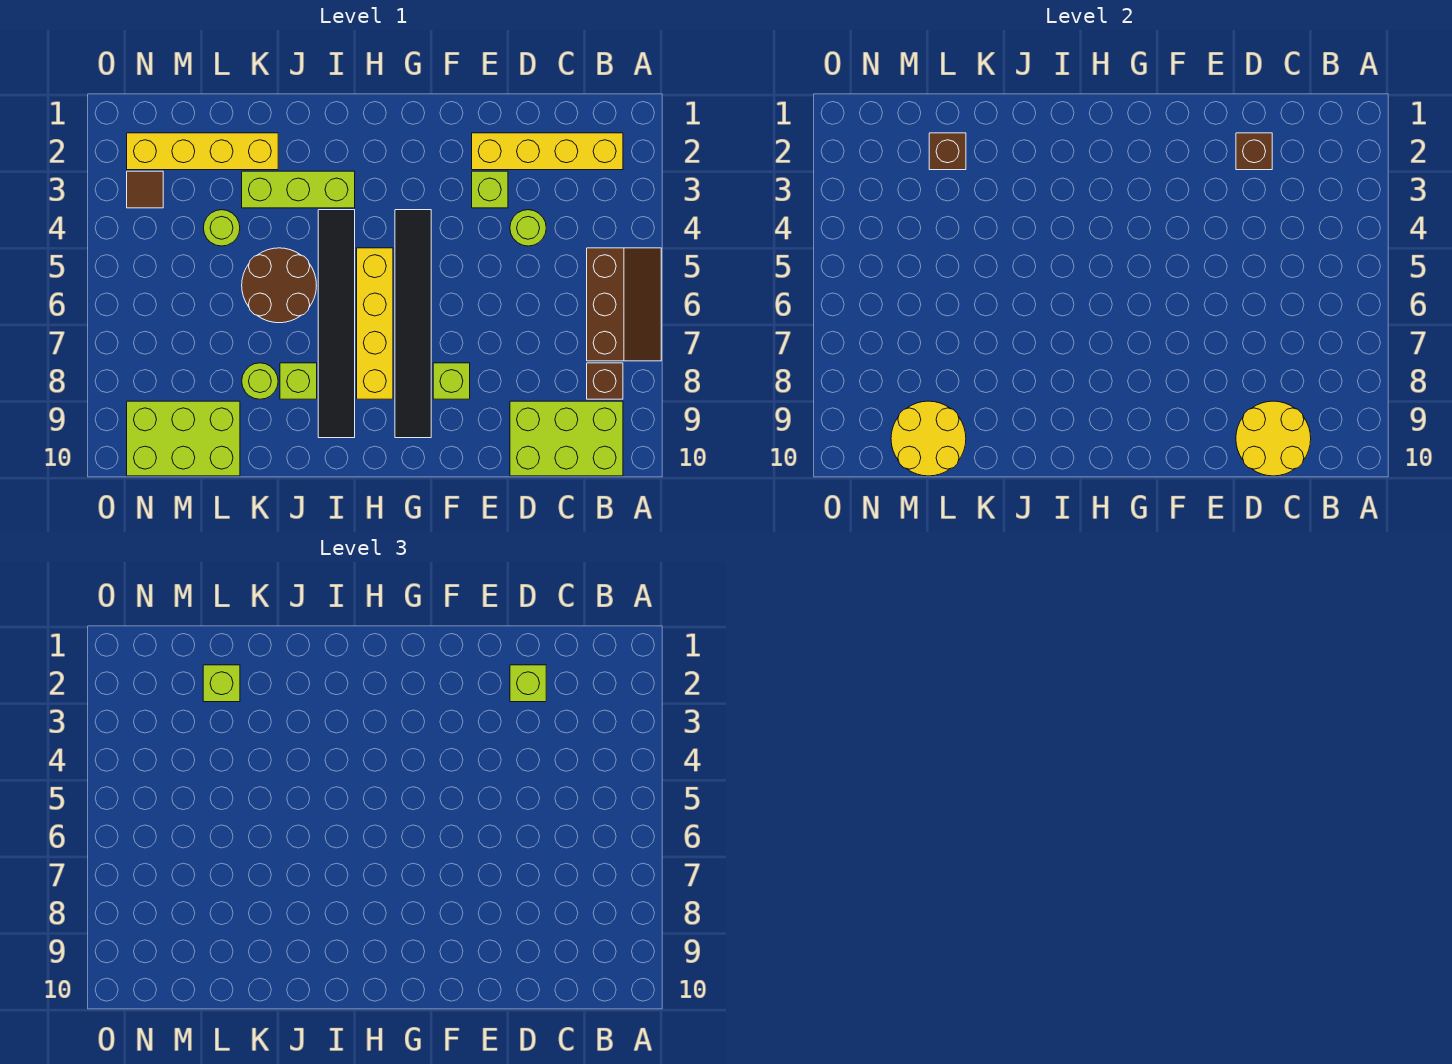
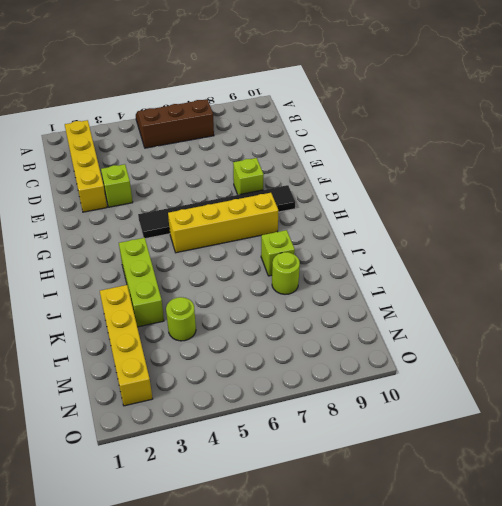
none -> brown brick B8 level 1
none -> lime brick B9:D10 level 1
none -> lime round brick D4 level 1

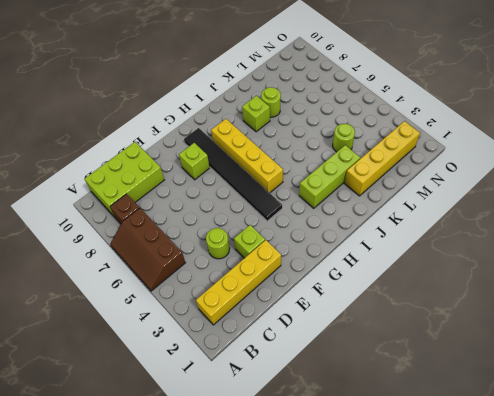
none -> black tile I4:I9 level 1
none -> brown round brick J5:K6 level 1
none -> lime brick L9:N10 level 1

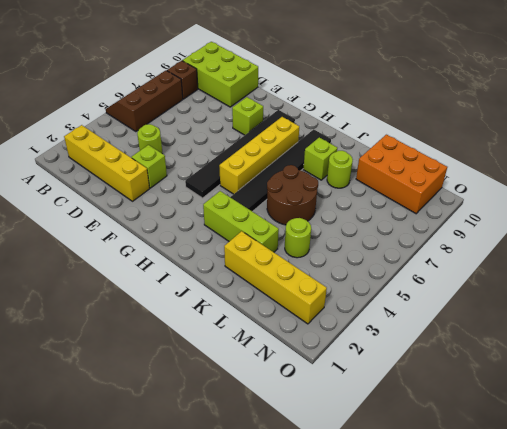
orange brick L9:N10 level 1 -> lime brick L9:N10 level 1
none -> brown tile N3 level 1
none -> yellow round brick C9:D10 level 2
none -> brown brick D2 level 2

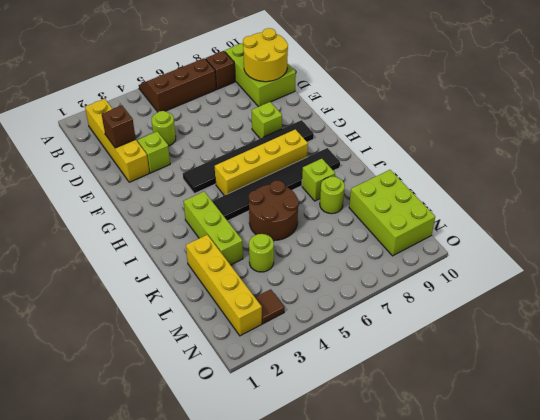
none -> brown brick L2 level 2
none -> yellow round brick L9:M10 level 2
none -> lime brick D2 level 3

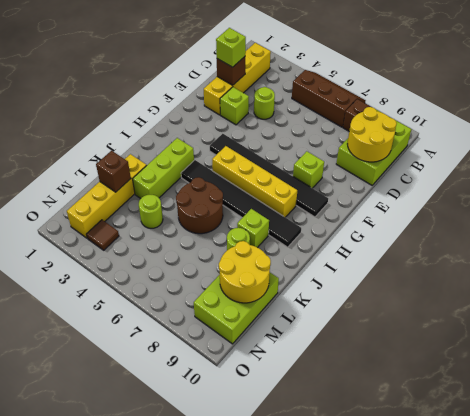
none -> lime brick L2 level 3

